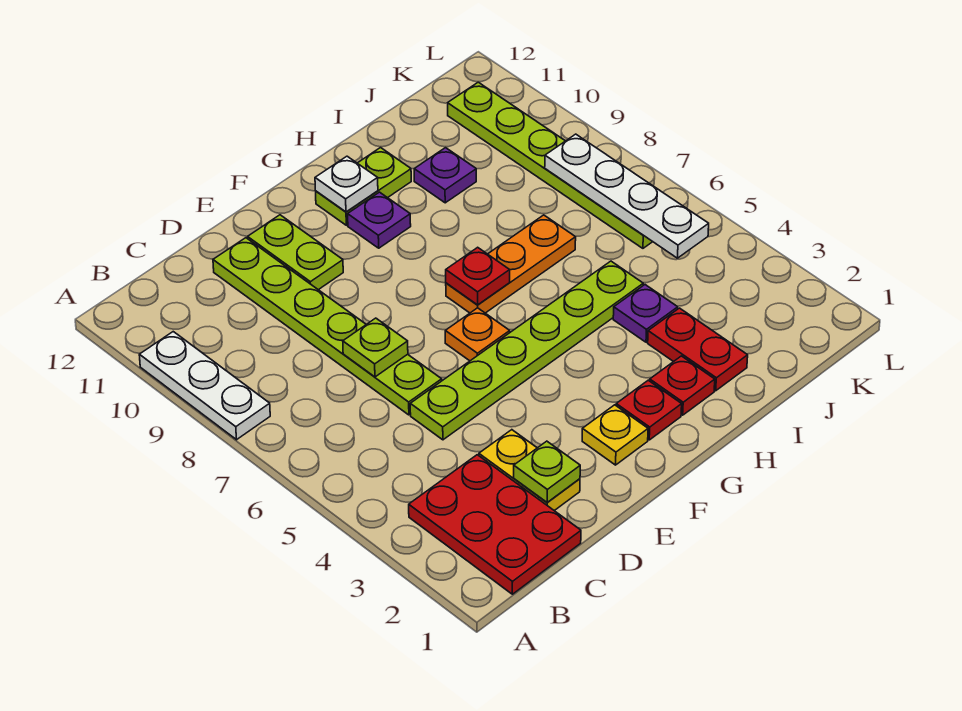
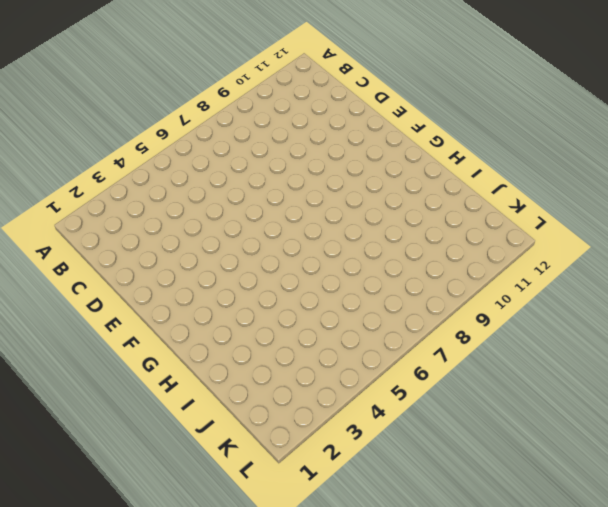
none -> white plate A8:A10 level 1
none -> red plate B1:C3 level 1
none -> yellow plate D2:D3 level 1

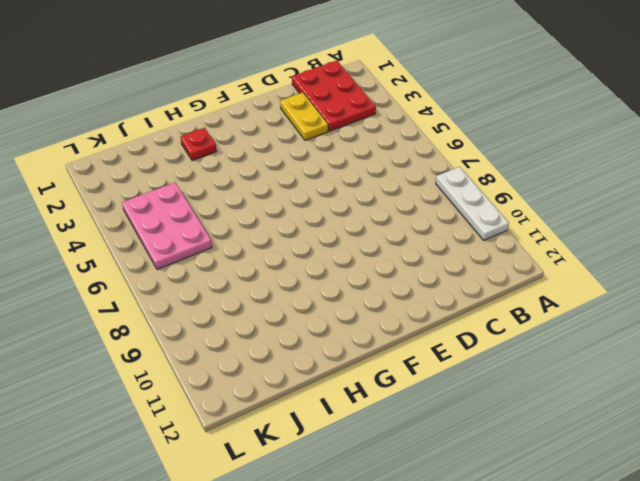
pink plate J4:K6 level 1 -> lime plate K6:K11 level 1
none -> lime plate D5:I5 level 1
none -> lime plate D6:D11 level 1
none -> lime plate E10:E11 level 1

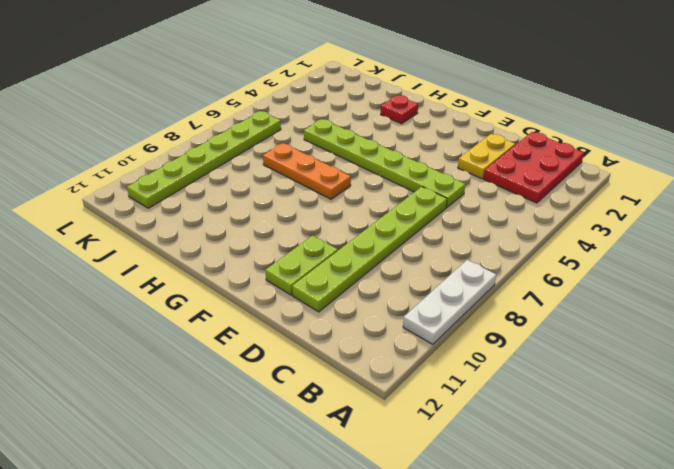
none -> yellow plate F2 level 1
none -> orange plate F6 level 1
none -> red plate G2 level 1

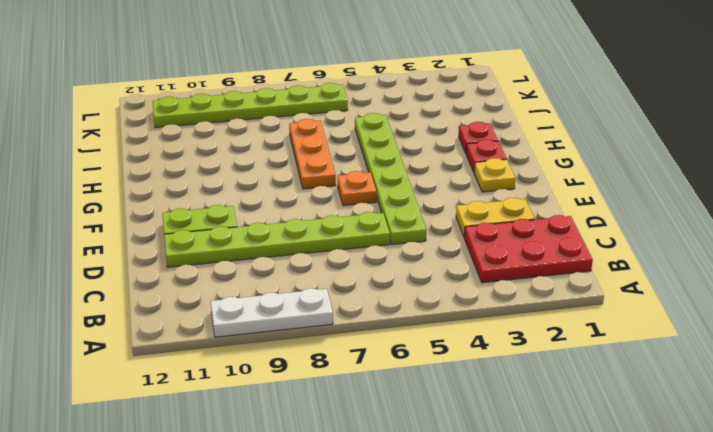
none -> purple plate G10 level 1
none -> lime plate G11:H11 level 1
none -> red plate I2:I3 level 1

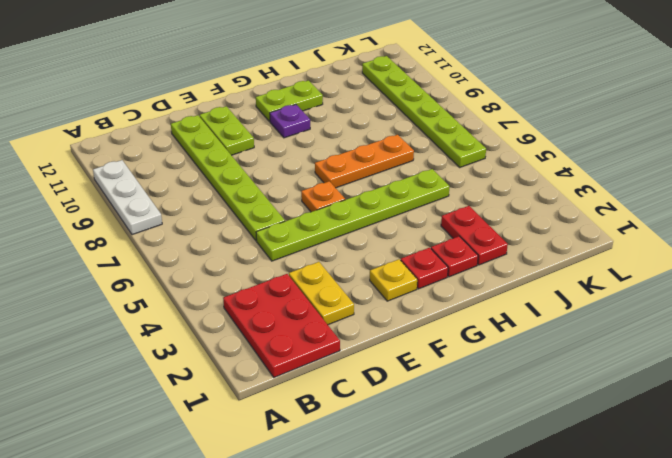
none -> purple plate I4 level 1
none -> purple plate I10 level 1
none -> lime plate D2 level 2

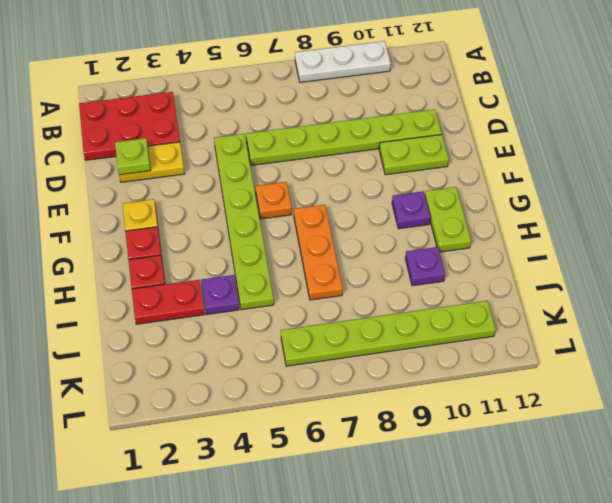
none -> lime plate D7 level 2
none -> red plate G7 level 2
none -> white plate G11 level 2

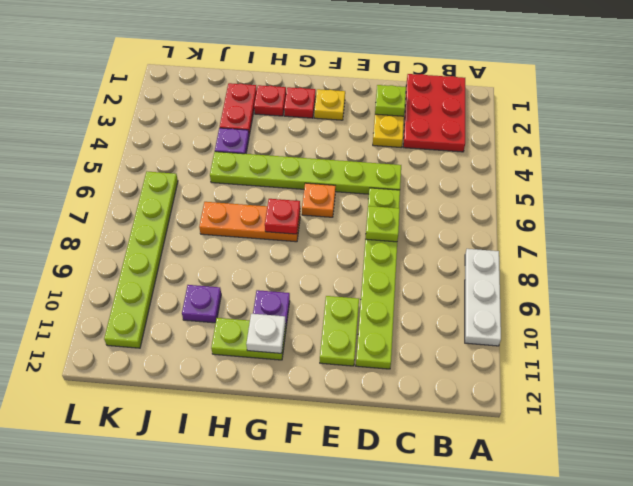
none -> white plate K5:K8 level 2

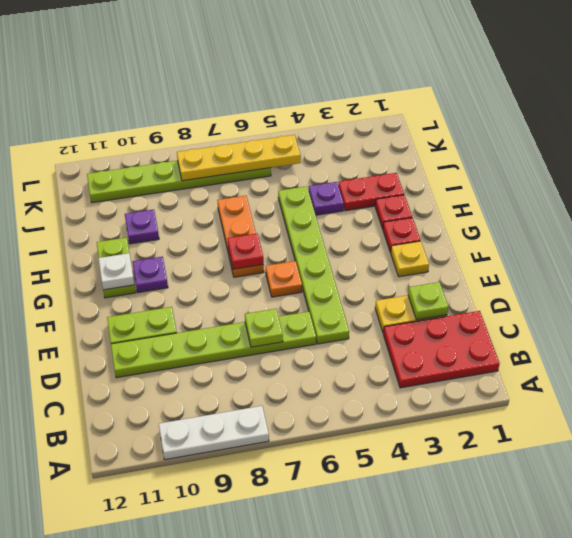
yellow plate K5:K8 level 2 -> white plate K5:K8 level 2

